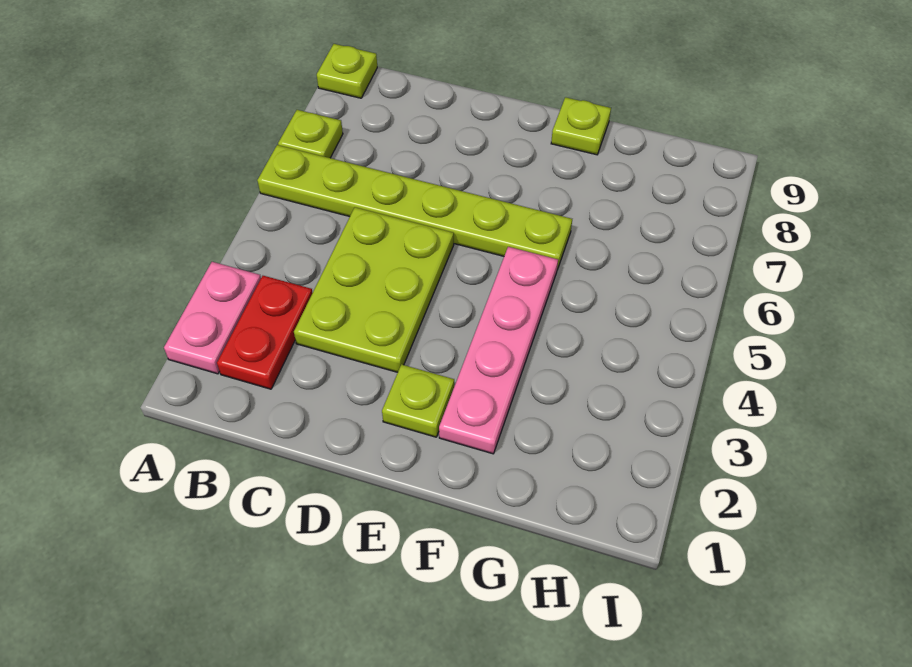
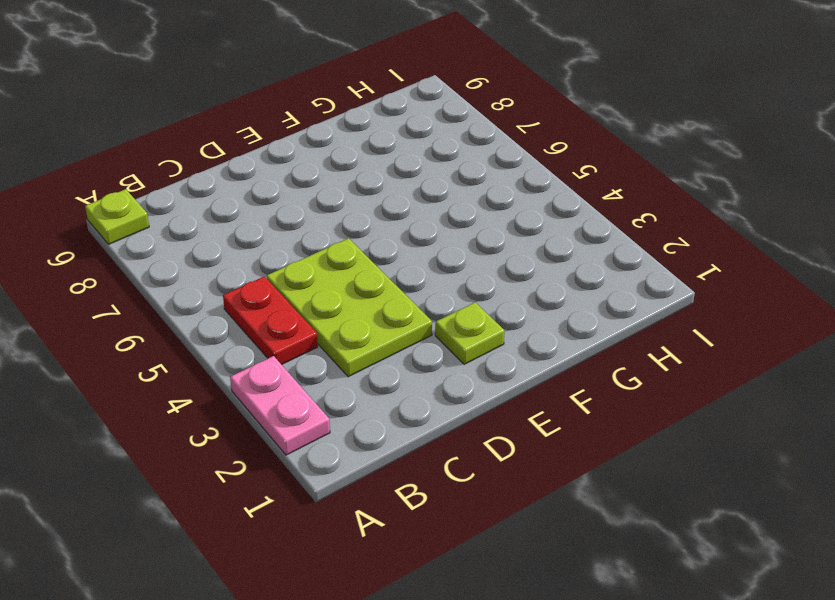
red plate B4:B5 level 1 -> red plate B2:B3 level 1
none -> lime plate A6:F6 level 1
none -> lime plate A7 level 1

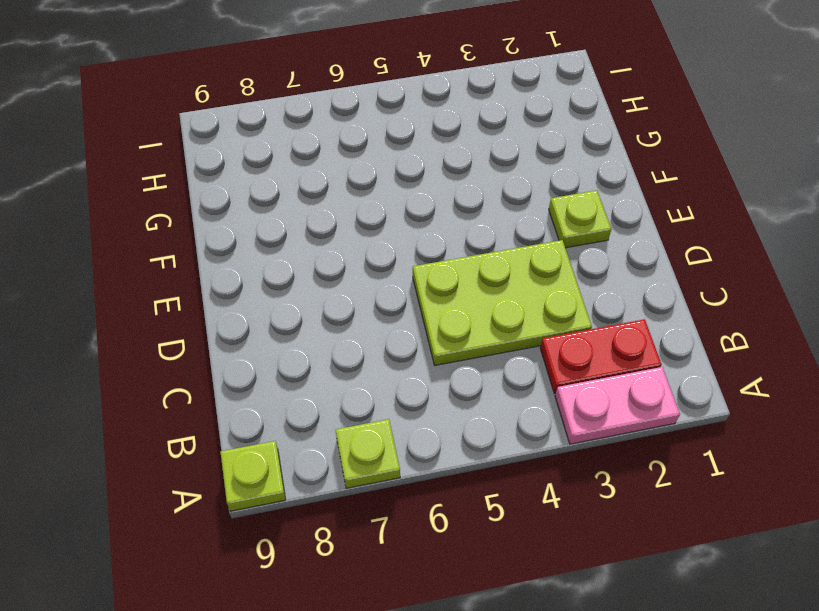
none -> lime plate A6:F6 level 1
none -> pink plate F2:F5 level 1

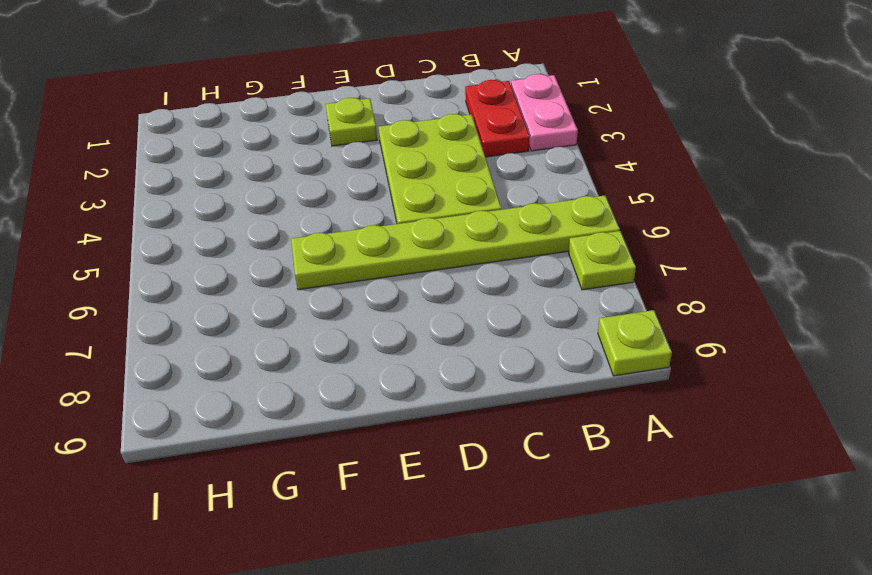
none -> pink plate F2:F5 level 1
none -> lime plate F9 level 1

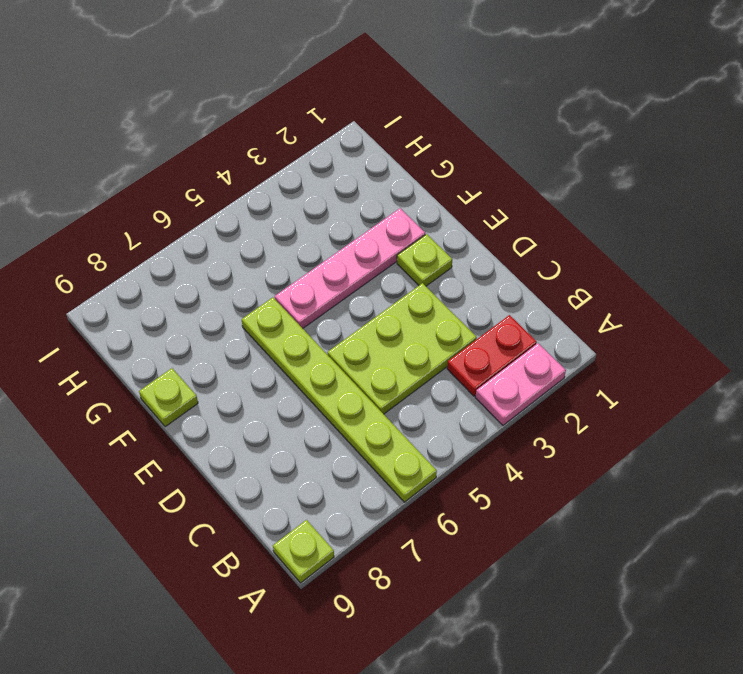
none -> lime plate A7 level 1

